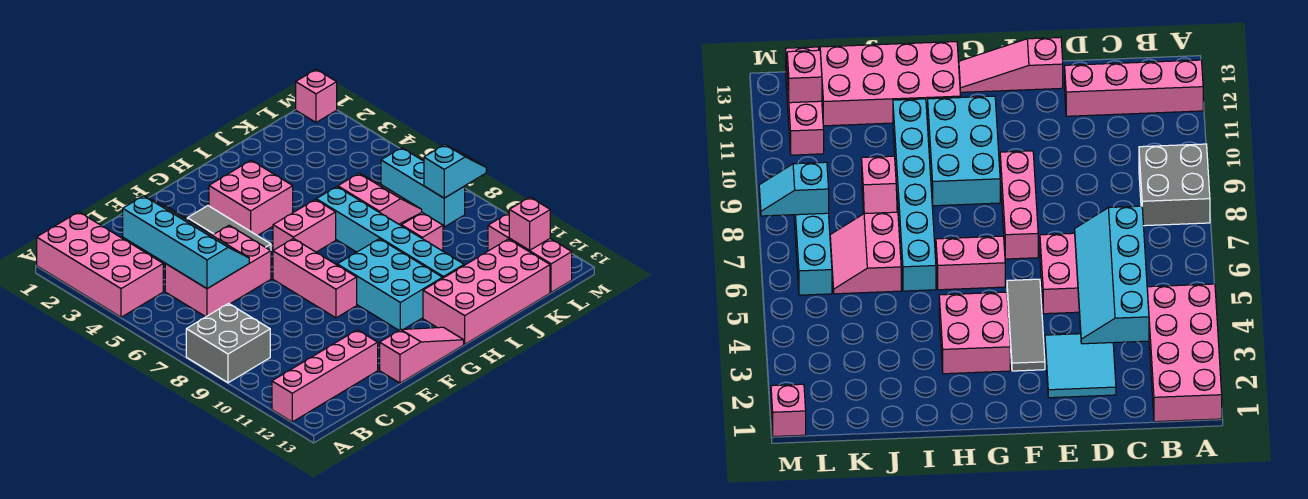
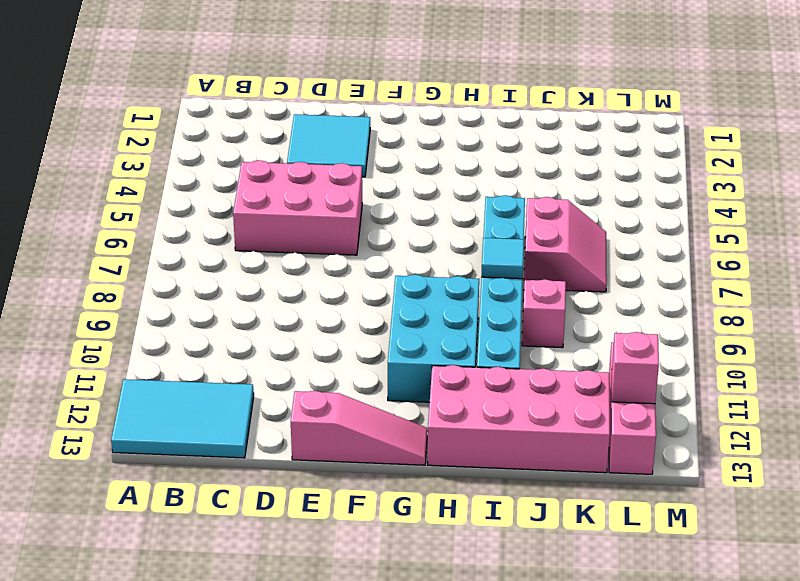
cyan tile A12:C13 level 1 -> pink brick A12:D12 level 1
cyan tile I8 level 2 -> none
none -> pink brick A1:B4 level 1
none -> grey brick A8:B9 level 1
none -> grey tile F3:F5 level 1

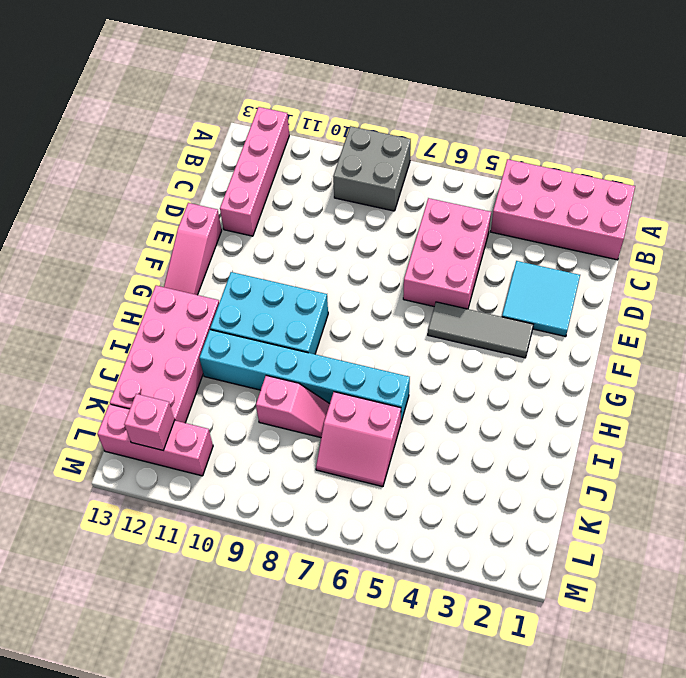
none -> pink brick F7:F9 level 1
none -> pink brick G3:H4 level 1
none -> pink brick G6:H6 level 1

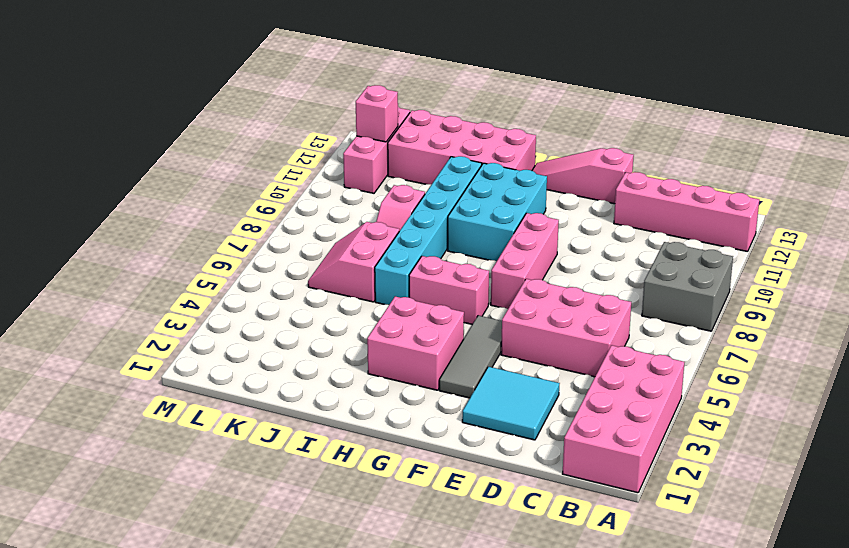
none -> cyan brick L6:L8 level 1
none -> pink brick M1 level 1
none -> cyan slope C3:D6 level 2 top C

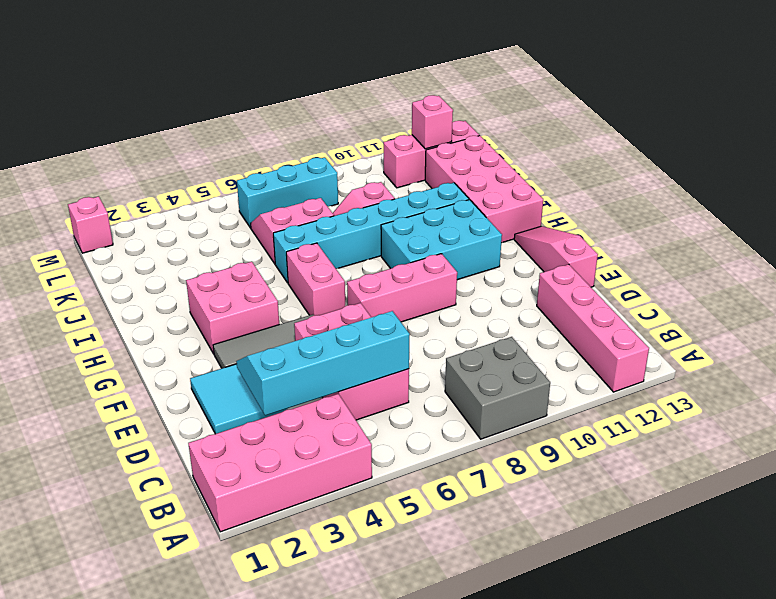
none -> cyan slope L8:M8 level 2 top L

